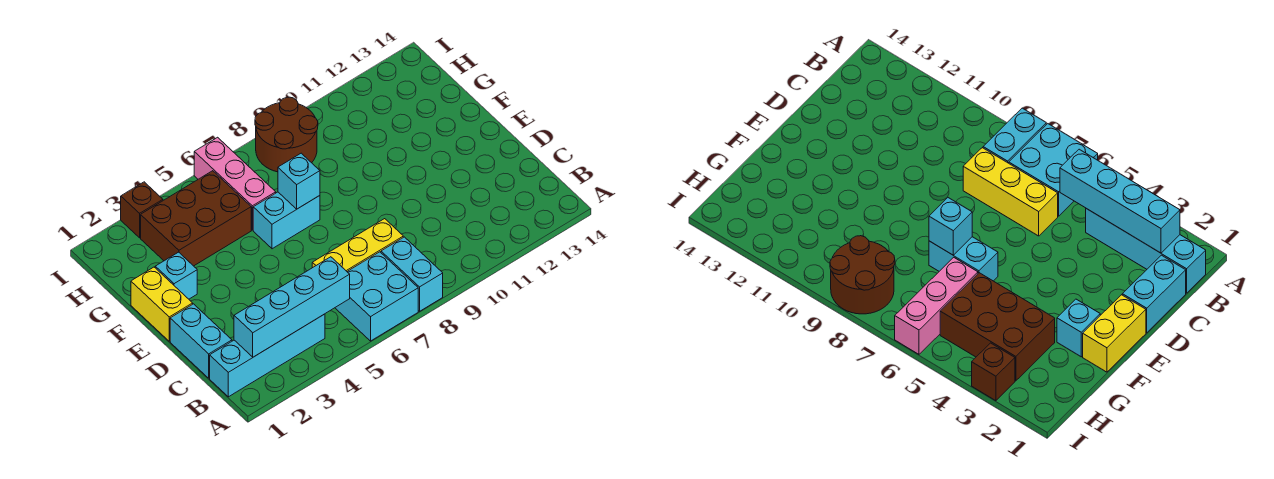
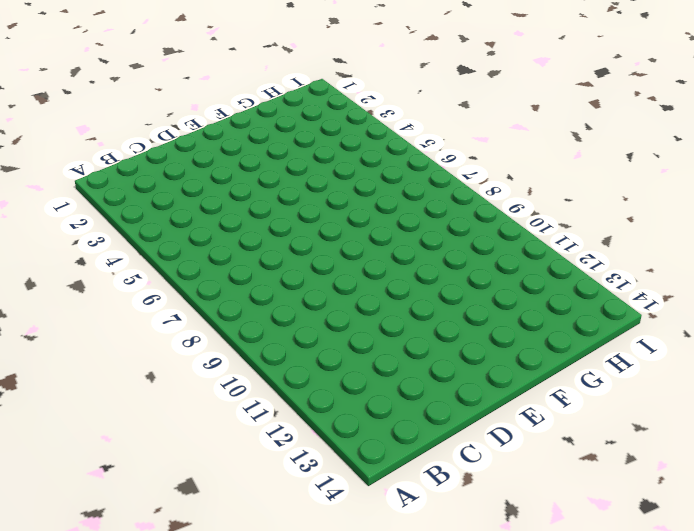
none -> cyan brick A6:B7 level 1
none -> cyan brick A8:B8 level 1
none -> cyan brick B1:B4 level 1

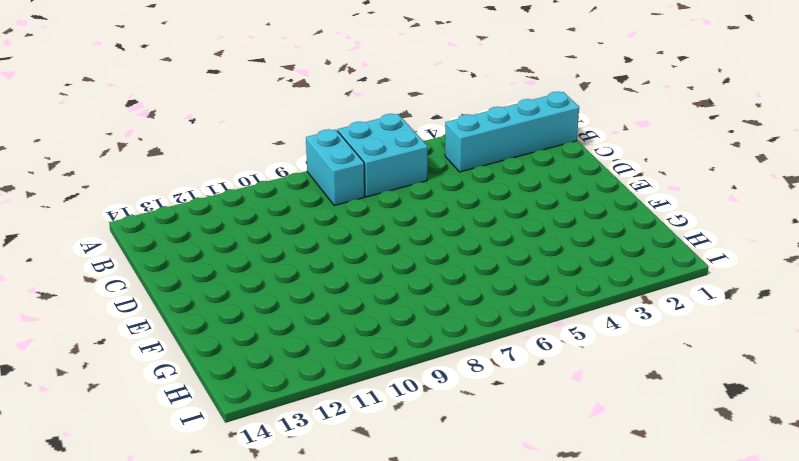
none -> cyan brick C1:D1 level 1
none -> yellow brick C6:C8 level 1
none -> yellow brick E1:F1 level 1

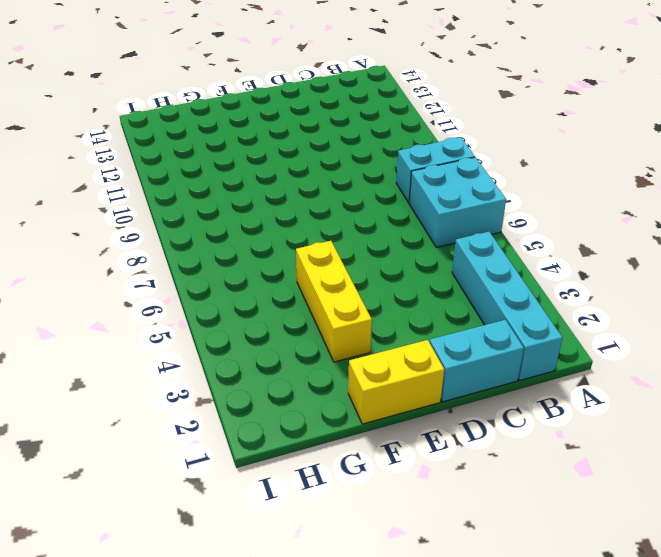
yellow brick F3:F5 level 1 -> yellow brick C6:C8 level 1
none -> cyan brick F2 level 1
none -> cyan brick F6:F7 level 1
none -> brown brick G3:H5 level 1

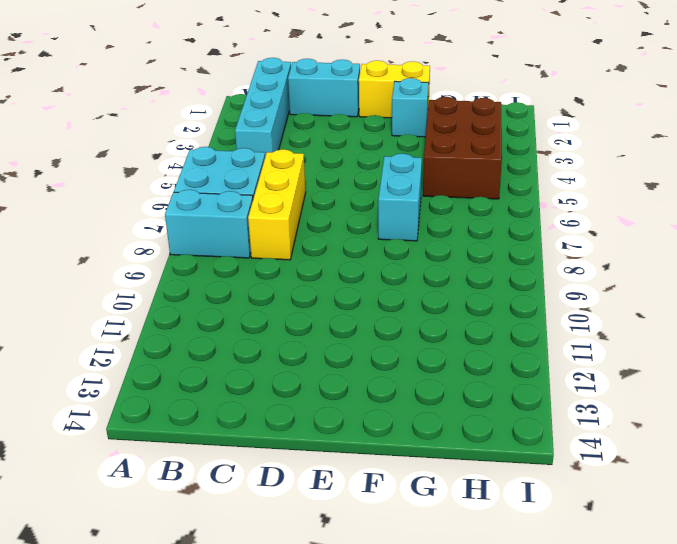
none -> pink brick G6:I6 level 1
none -> brown round brick H8:I9 level 1
none -> brown brick I3 level 1

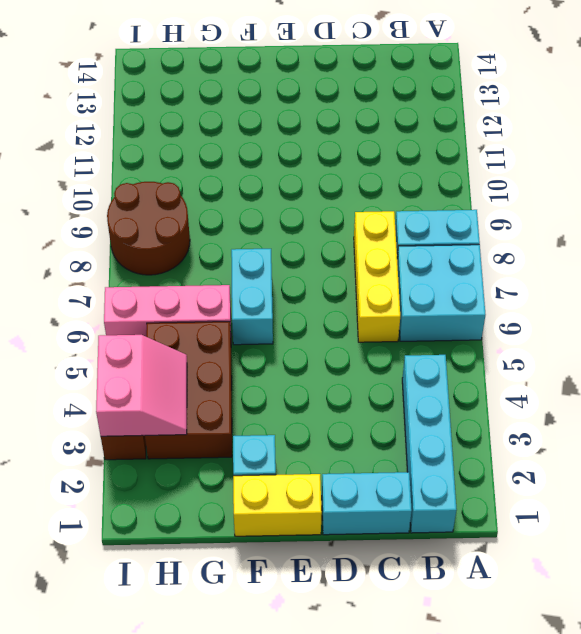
pink slope H3:I4 level 2 top I -> none
none -> cyan brick B2:B5 level 2
none -> cyan brick F7 level 2

